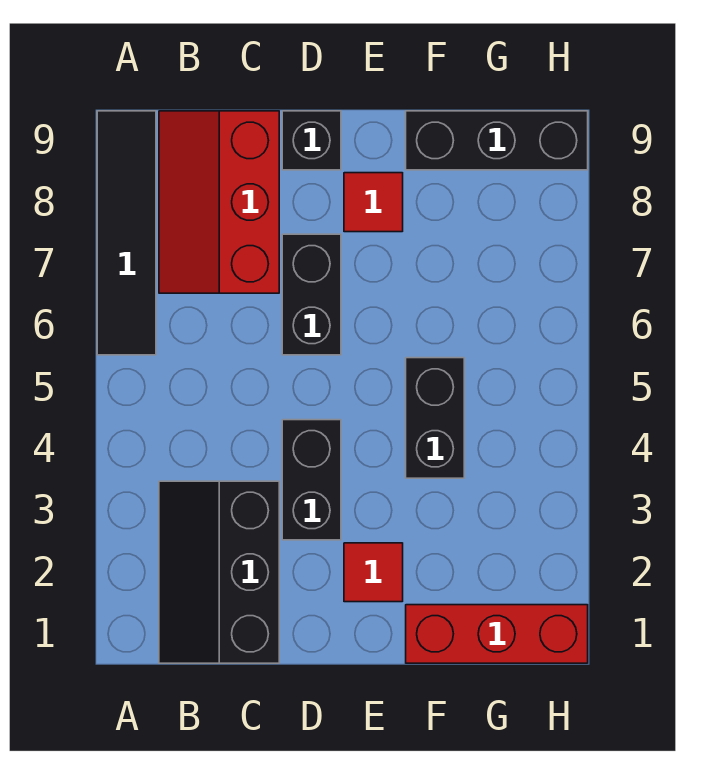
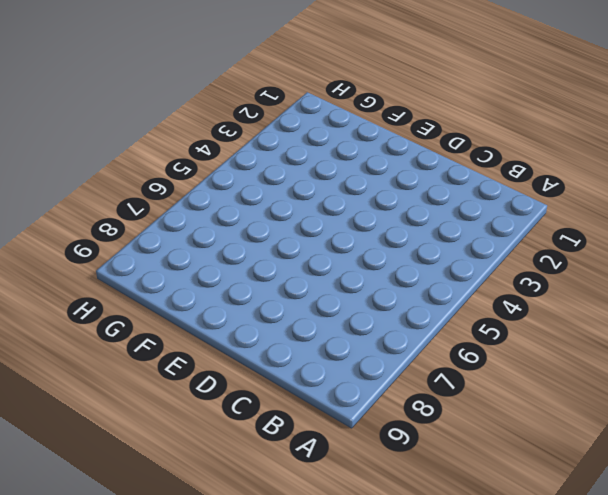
none -> black tile A6:A9 level 1
none -> black slope B1:C3 level 1 top C

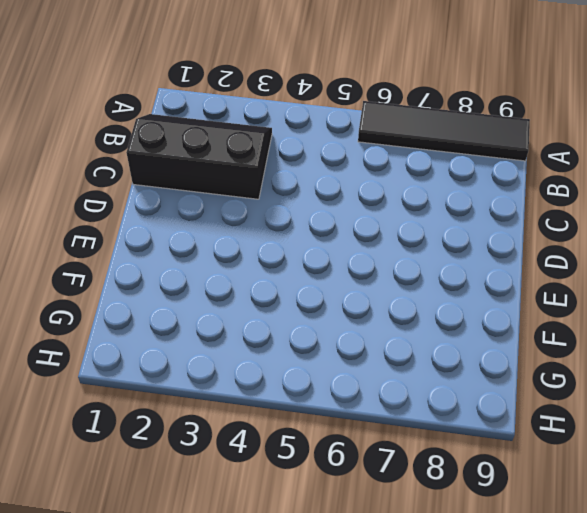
none -> red slope B7:C9 level 1 top C
none -> black brick D3:D4 level 1

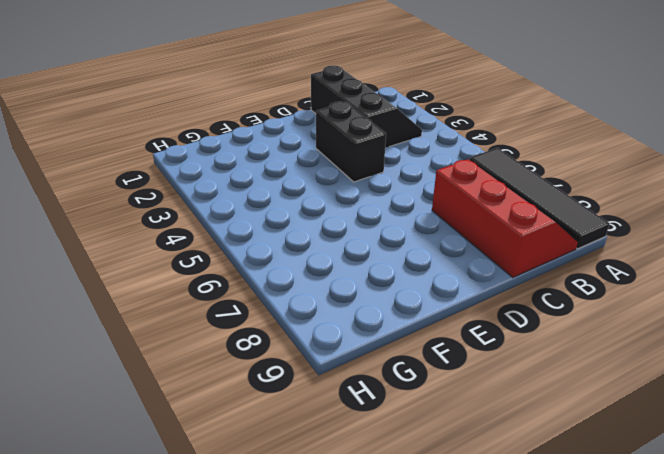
none -> black brick D6:D7 level 1
none -> black brick D9 level 1

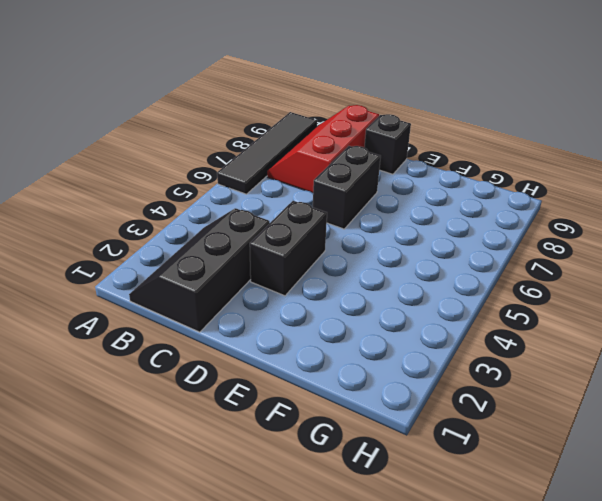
none -> red tile E2 level 1
none -> red tile E8 level 1

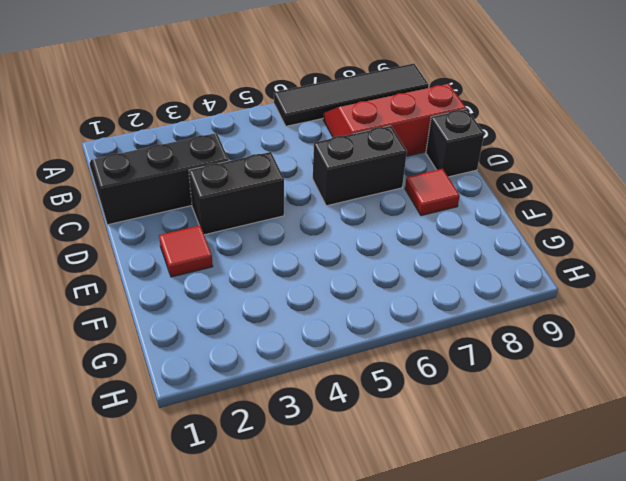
none -> red brick F1:H1 level 1
none -> black brick F4:F5 level 1

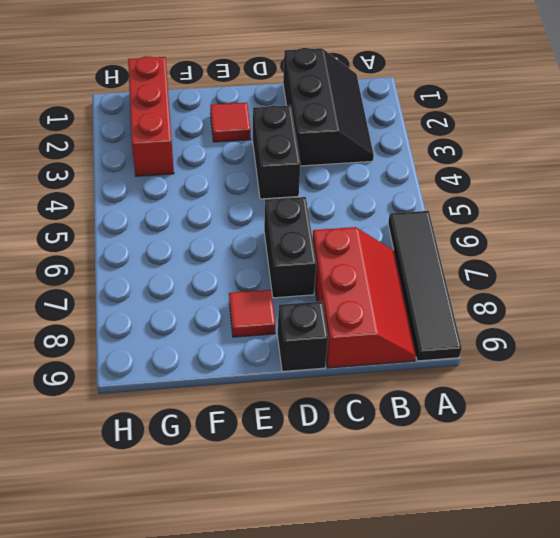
red brick G1:G3 level 1 -> red brick F1:H1 level 1
none -> black brick F4:F5 level 1
none -> black brick F9:H9 level 1

